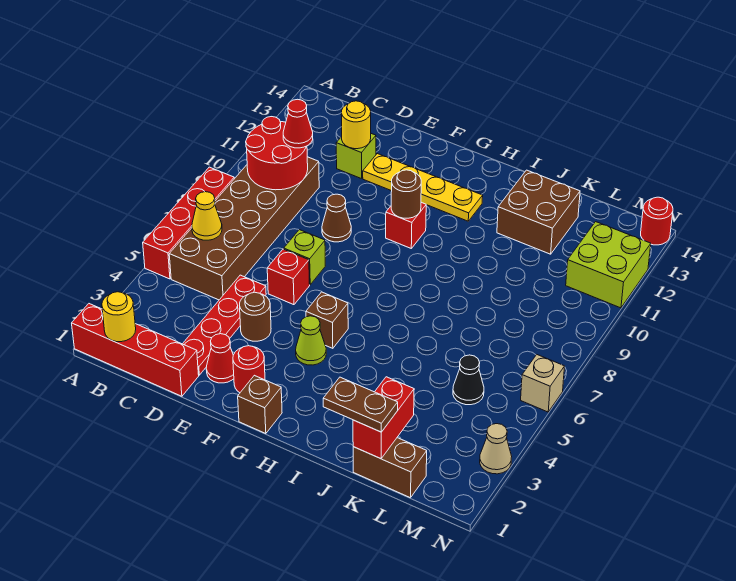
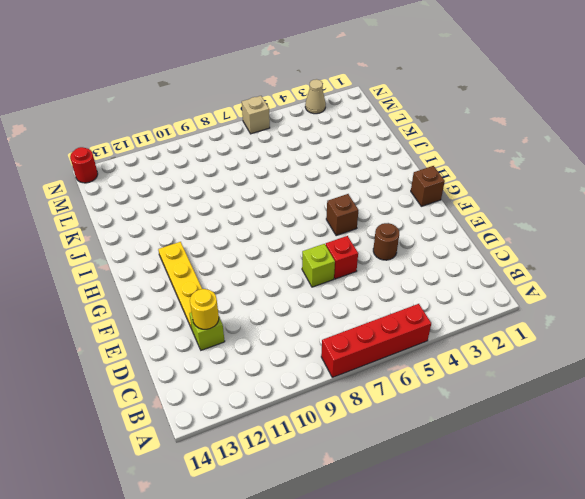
none -> red brick A1:D1 level 1
none -> brown brick B5:C10 level 1
none -> red plate D2:D5 level 1
none -> red cone E2 level 1

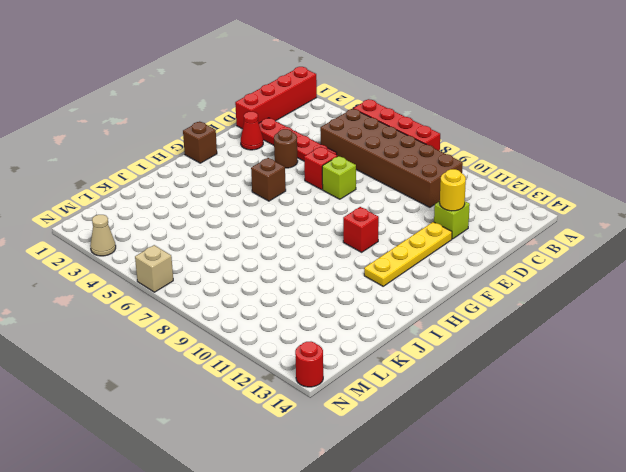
none -> brown cone E9 level 1
none -> red round brick F2 level 1
none -> lime cone G4 level 1
none -> brown brick J12:K13 level 1

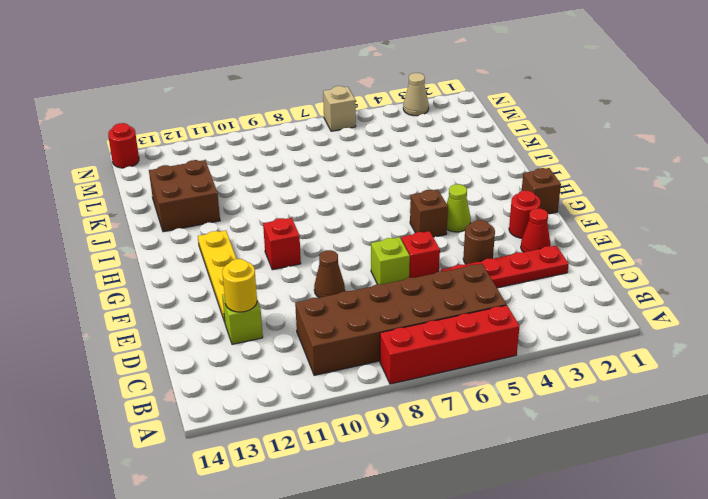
none -> red brick A1:D1 level 1
none -> brown brick K1:L1 level 1
none -> black cone L5 level 1
none -> lime brick M11:N12 level 1

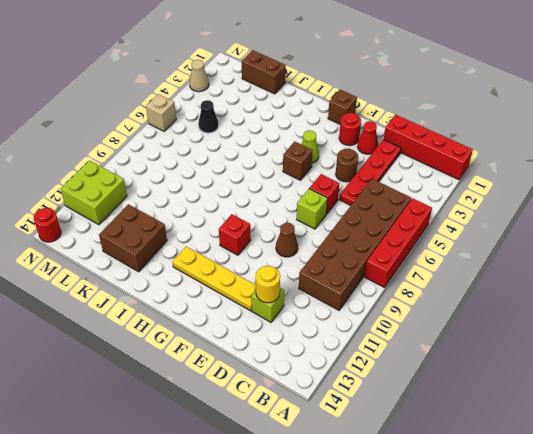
none -> yellow round brick B1 level 2
none -> yellow cone B6 level 2
none -> red round brick B9:C10 level 2
none -> brown round brick G10 level 2

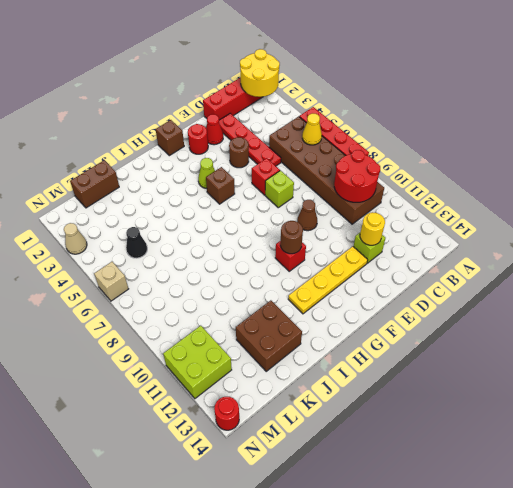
yellow round brick A1:B2 level 2 -> yellow round brick B1 level 2
none -> red brick K1:K2 level 2
none -> red cone C10 level 3
none -> brown plate J1:K1 level 3

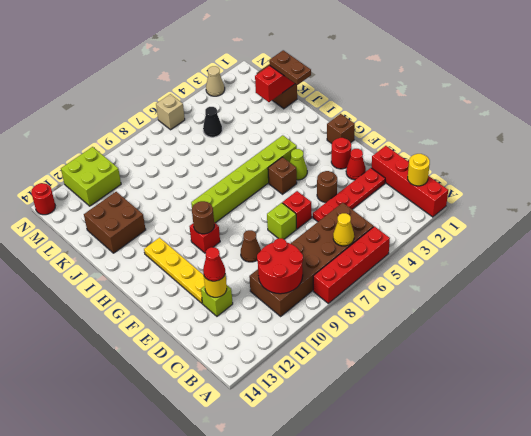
red cone D12 level 3 -> red cone C10 level 3
lime brick H4:H9 level 1 -> none

